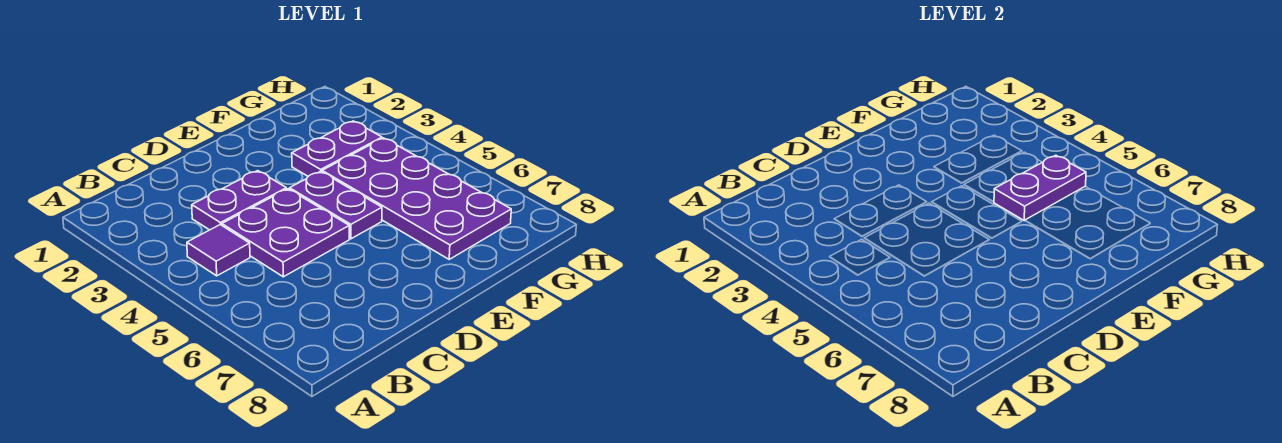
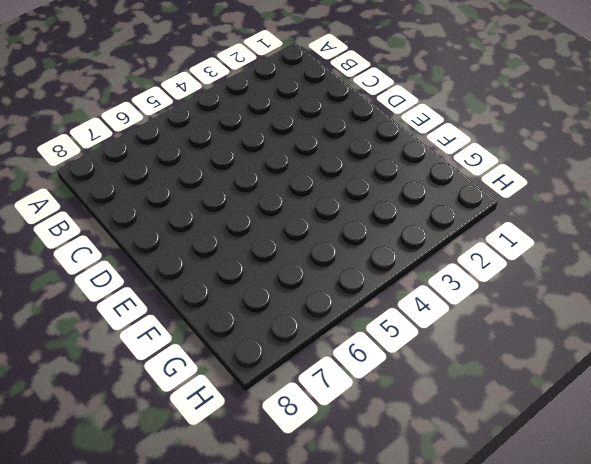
none -> purple tile B4 level 1
none -> purple plate C3:D3 level 1

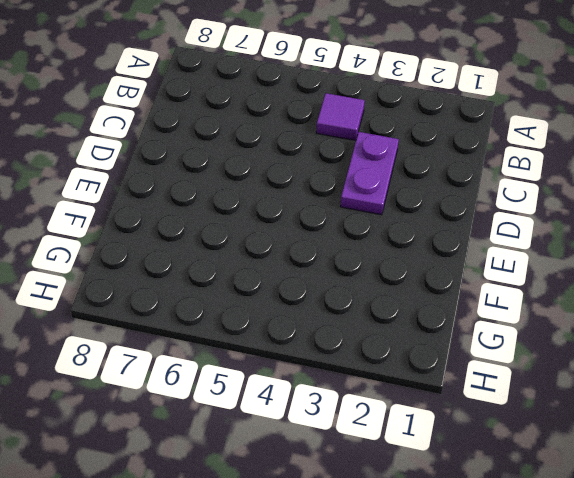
none -> purple plate C4:D5 level 1
none -> purple plate E4:E5 level 1

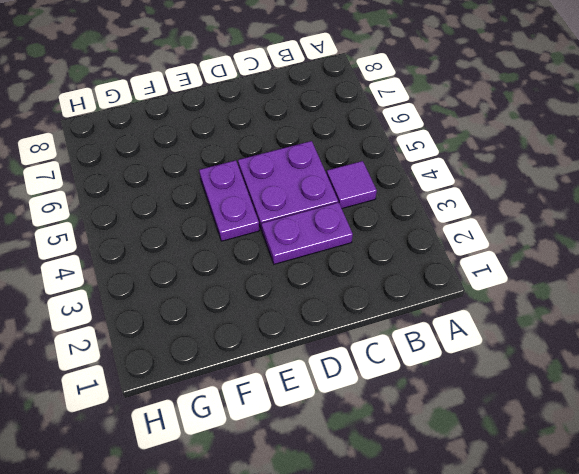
none -> purple plate F3:G3 level 1
none -> purple plate F4:G7 level 1

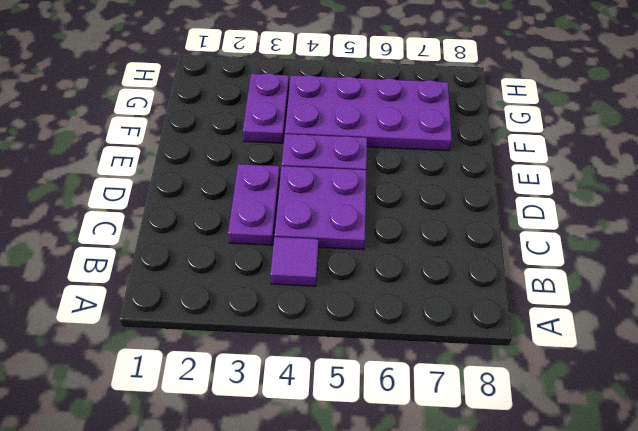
none -> purple plate F5:G5 level 2

